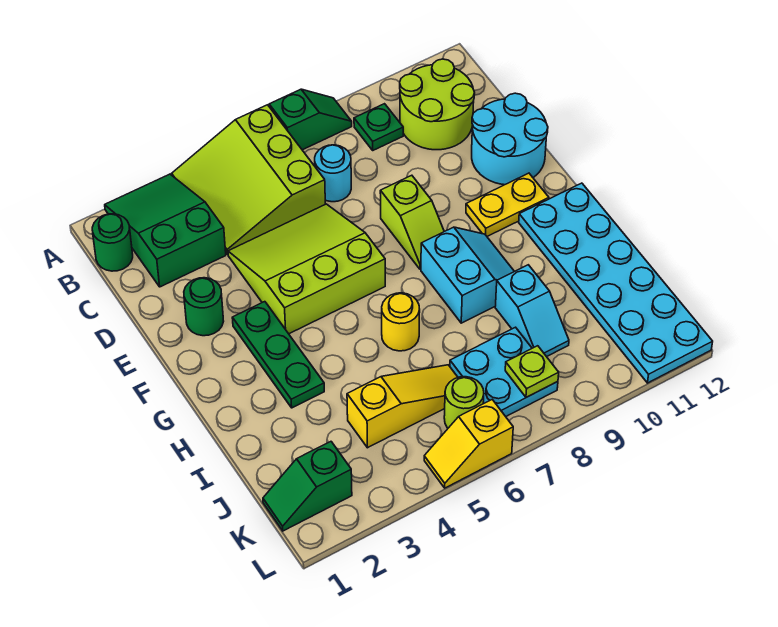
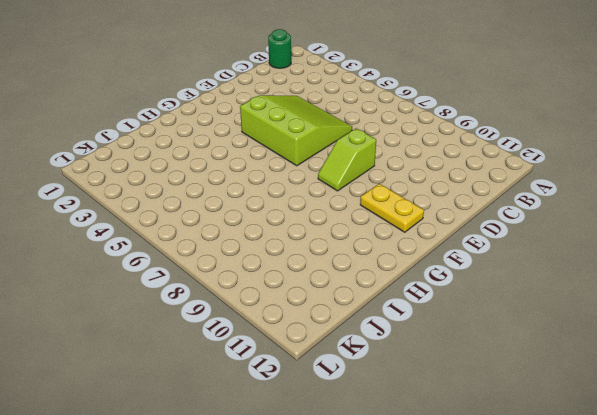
none -> green slope A2:C3 level 1 top C
none -> lime slope A4:C6 level 1 top 6
none -> green slope A7:A8 level 1 top 7

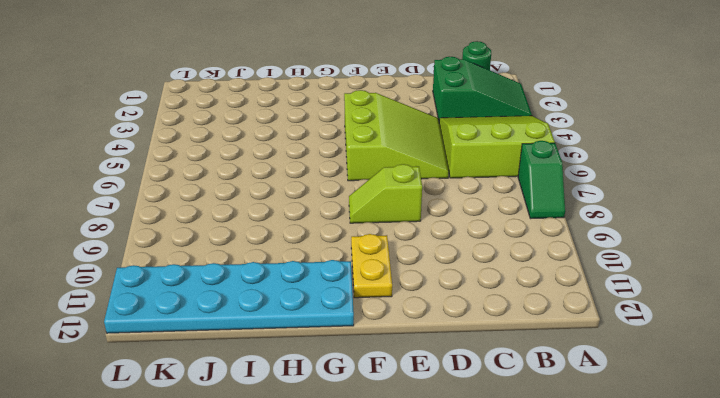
none -> green plate B9 level 1
none -> lime round brick B10:C11 level 1
none -> cyan round brick C7 level 1

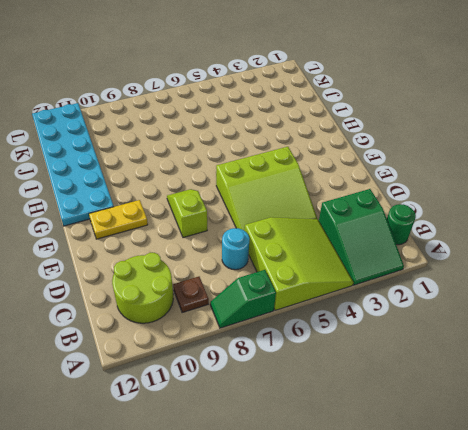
brown plate B9 level 1 -> green plate B9 level 1
none -> cyan round brick D11:E12 level 1
none -> green round brick E2 level 1
none -> green plate F3:H3 level 1

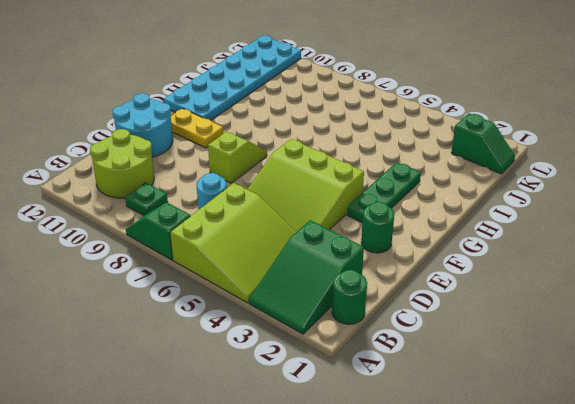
none -> cyan slope G8:H9 level 1 top 8
none -> yellow round brick H6 level 1
none -> cyan slope I9:J9 level 1 top I

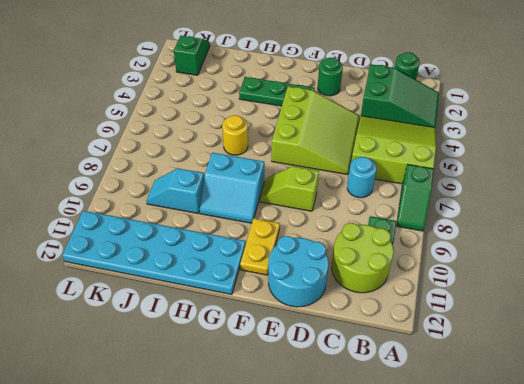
none -> yellow slope J4:J6 level 1 top 4
none -> cyan plate J7:K8 level 1
none -> lime round brick K6 level 1

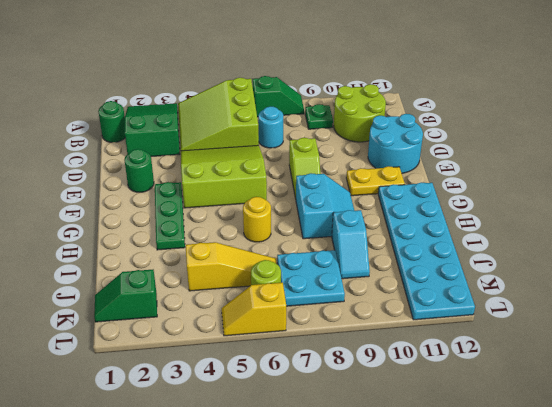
none -> lime plate K8 level 2

